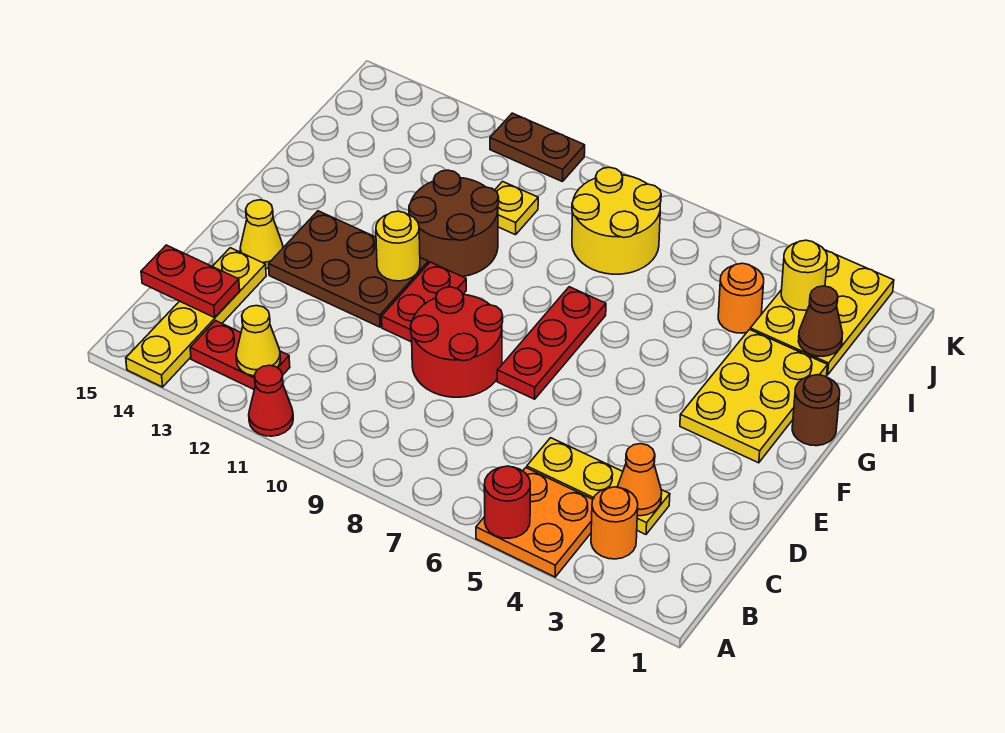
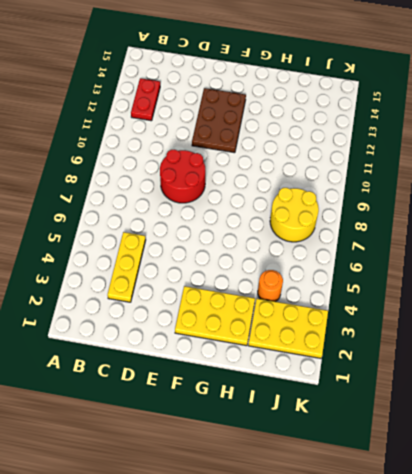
none -> orange plate A4:B5 level 1
none -> red cone A11 level 1
none -> yellow plate A14:D14 level 1

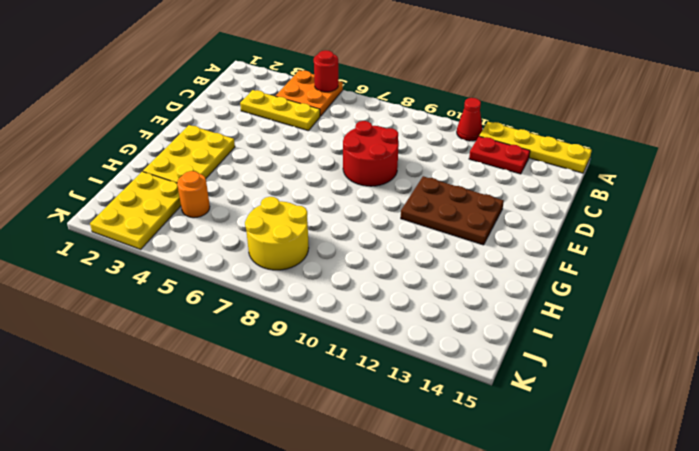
yellow plate A12:A15 level 1 -> yellow plate A14:D14 level 1
none -> orange round brick B3 level 1
none -> red plate E7:G7 level 1
none -> red plate E10:F10 level 1

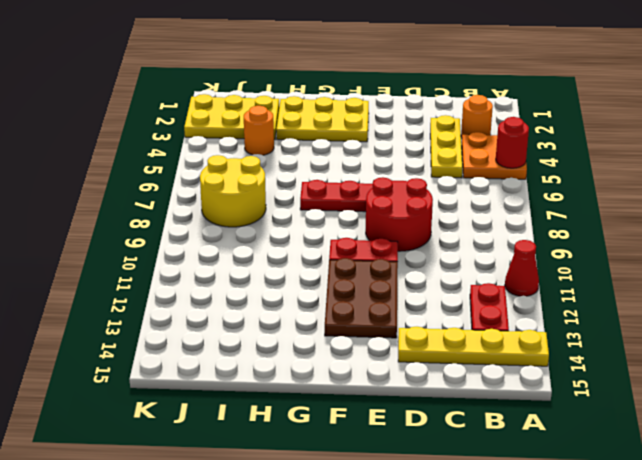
none -> yellow cone E14 level 1
none -> brown round brick G1 level 1
none -> brown round brick G10:H11 level 1

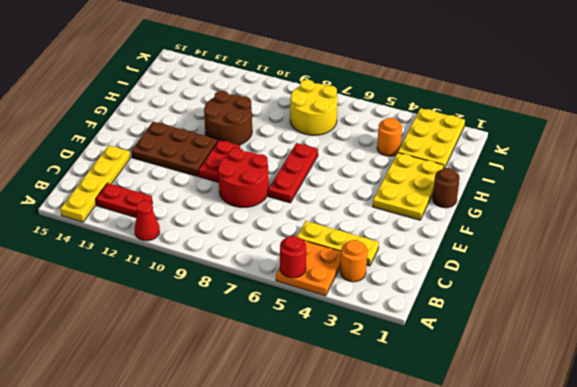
none -> yellow cone E14 level 1
none -> yellow plate I10 level 1
none -> brown plate K10:K11 level 1

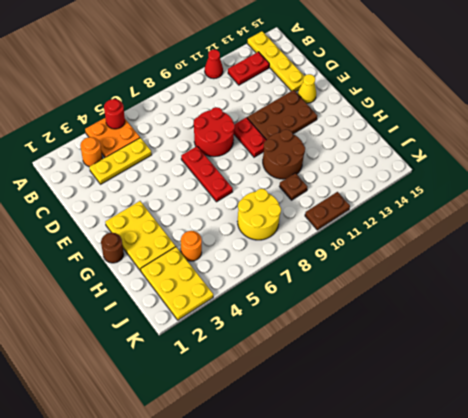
brown plate I10 level 1 -> yellow plate I10 level 1
none -> yellow cone B12 level 2
none -> orange cone C3 level 2
none -> red plate C14:C15 level 2

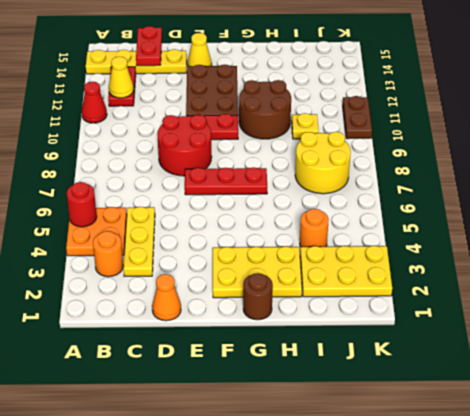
orange cone D1 level 1 -> orange cone C3 level 2
none -> yellow round brick F11 level 2
none -> brown cone I2 level 2
none -> yellow round brick J3 level 2

